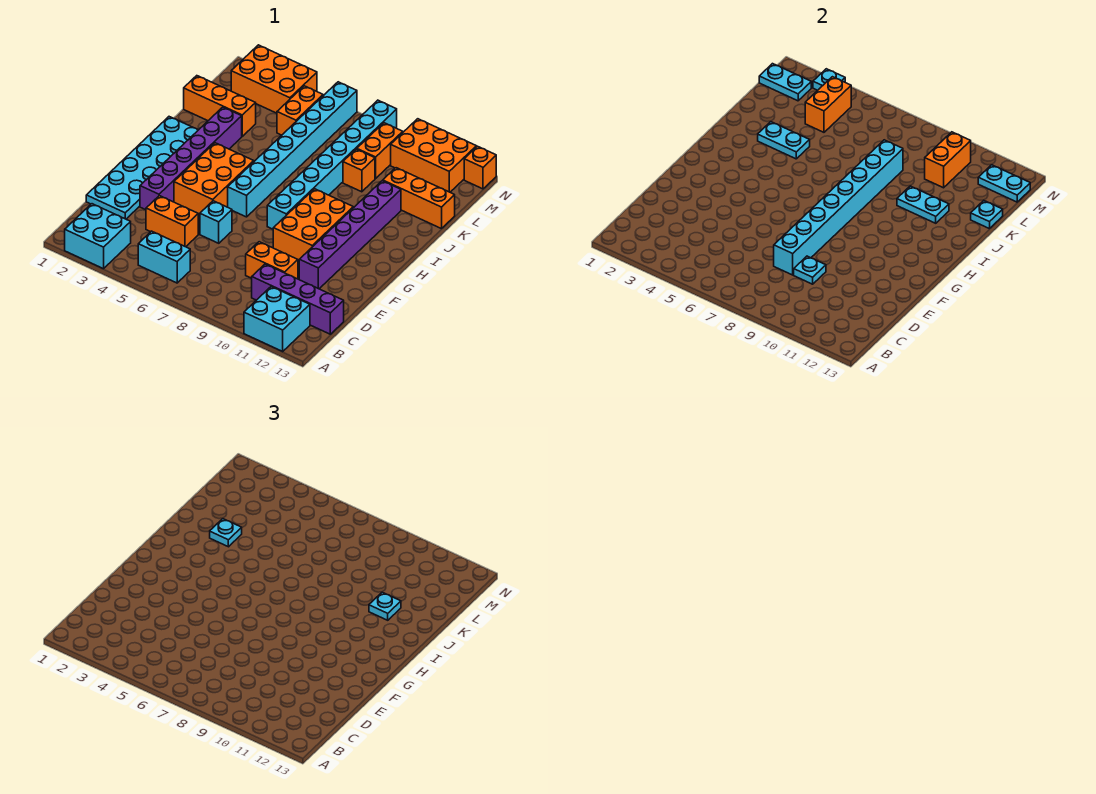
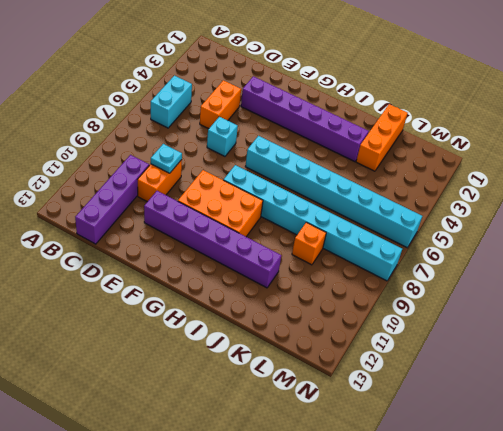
none -> cyan brick A2:B3 level 1
none -> cyan brick A11:B12 level 1
none -> cyan plate D1:I2 level 1
none -> orange brick F4:H5 level 1

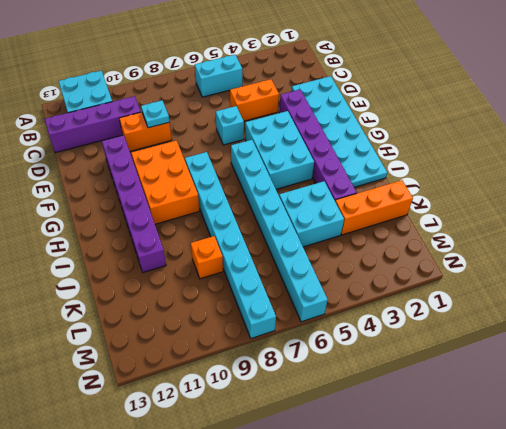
cyan brick F4:H5 level 1 -> orange brick F4:H5 level 1
cyan brick J4:K5 level 1 -> cyan brick A2:B3 level 1
none -> orange brick K11:K13 level 1
none -> orange brick L5:M5 level 1
none -> orange brick L9:M9 level 1
none -> orange brick M2:N4 level 1

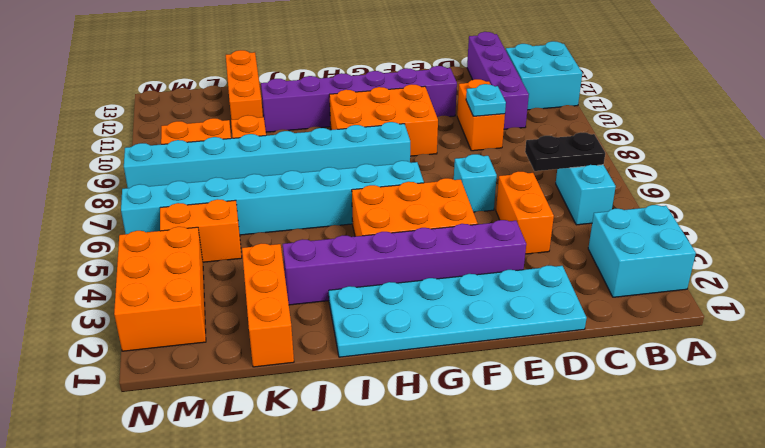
black plate B6:C6 level 2 -> none
none -> orange brick M10:N12 level 1
none -> orange brick N13 level 1
none -> cyan brick D8:K8 level 2
none -> cyan plate J3:J4 level 2

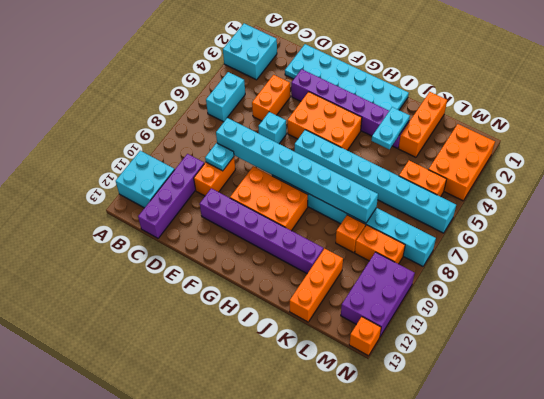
purple brick M10:N12 level 1 -> orange brick M10:N12 level 1
none -> cyan plate J10:J11 level 2
none -> cyan plate K13 level 2
none -> orange brick L4:M4 level 2
none -> orange brick L10:M10 level 2

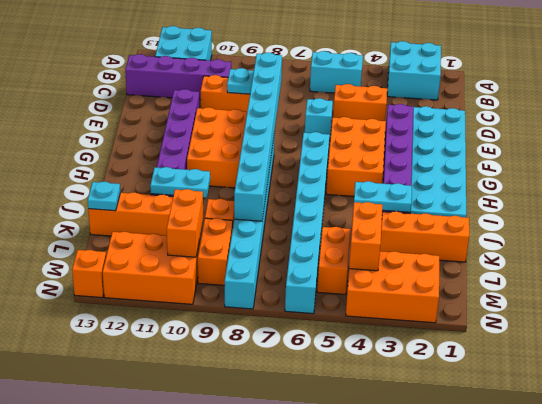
none -> cyan plate M1:M2 level 2
none -> cyan plate M12:M13 level 2
none -> cyan plate N3 level 2
none -> cyan plate J3 level 3

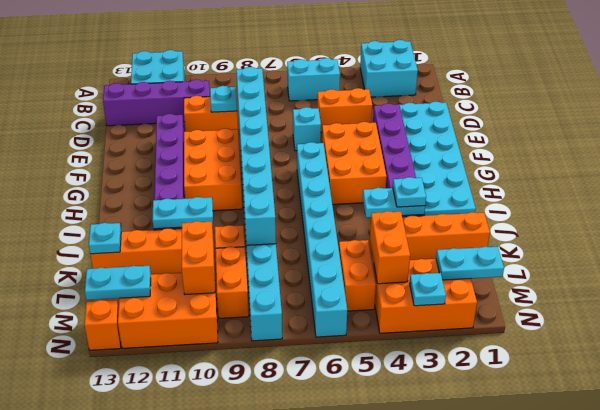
none -> cyan plate J11 level 3

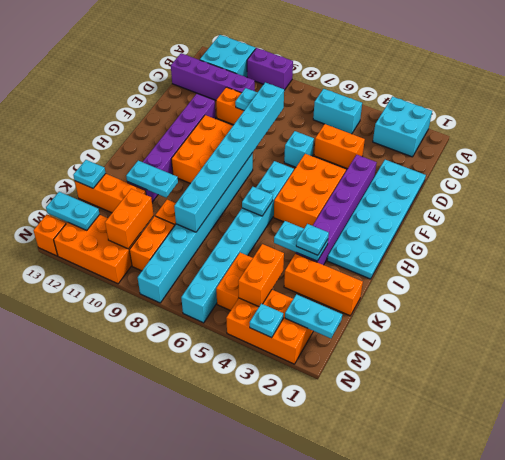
purple brick A9:A10 level 1 -> none
cyan plate I6 level 2 -> cyan plate J11 level 3

